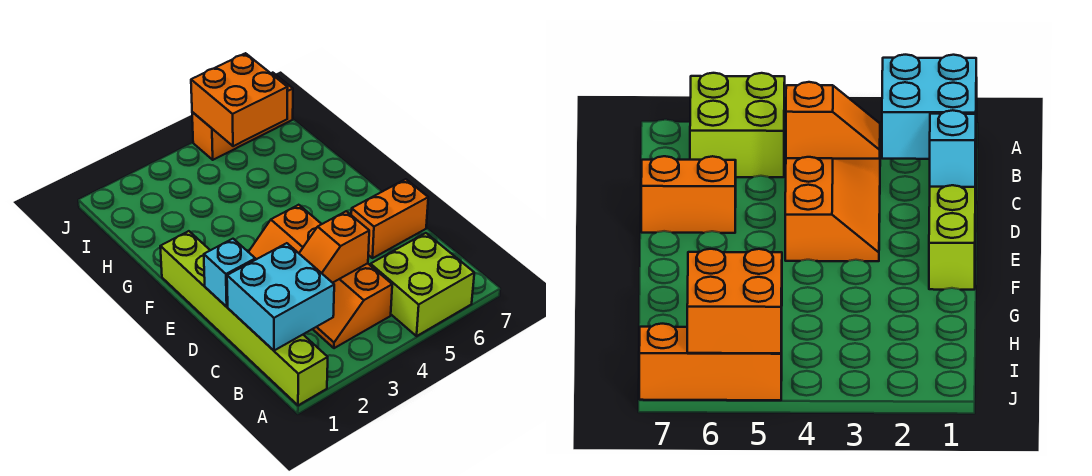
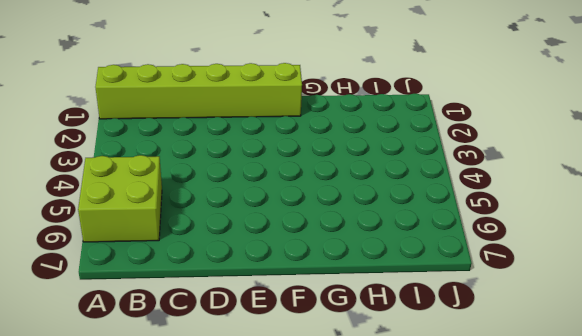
none -> orange slope B3:E4 level 1 top 4
none -> orange brick D6:D7 level 1

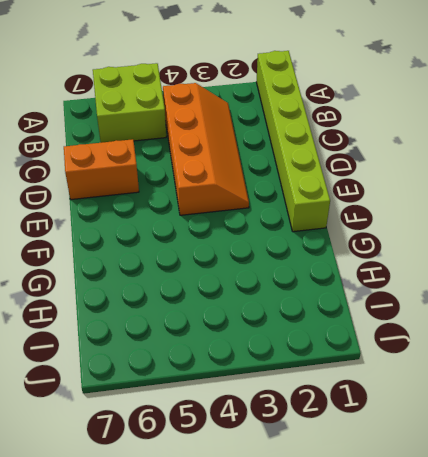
none -> orange brick J5:J7 level 1
none -> cyan brick B1:C2 level 2

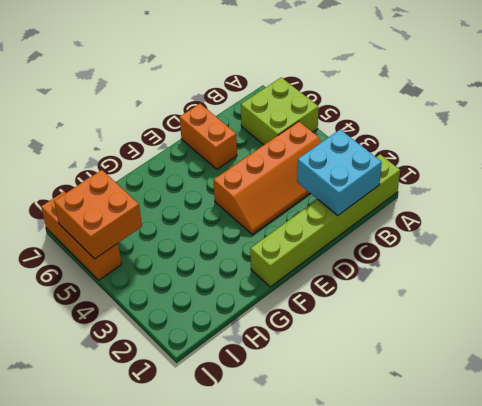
none -> orange slope C3:C4 level 2 top 4
none -> cyan brick D1 level 2

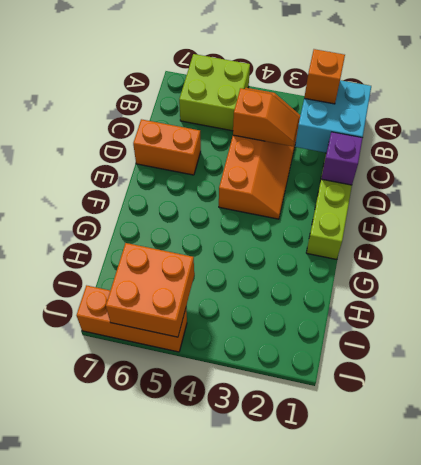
orange brick B2 level 3 -> none
purple brick D1 level 2 -> cyan brick D1 level 2

